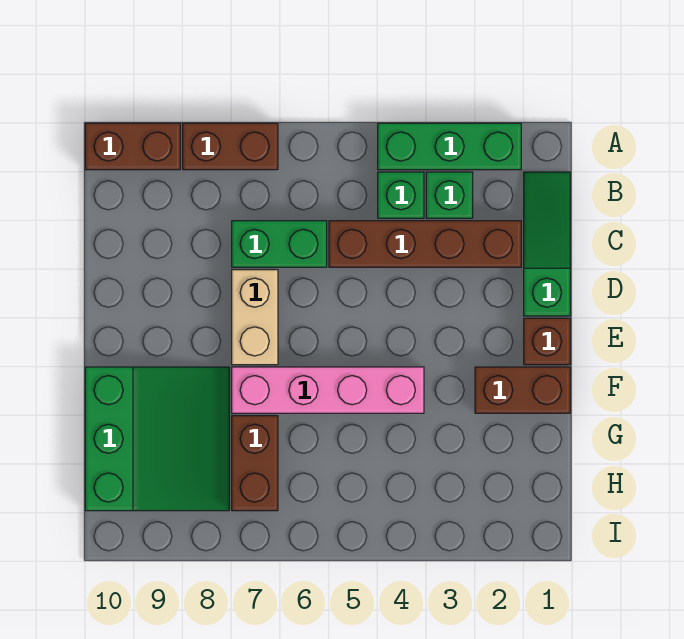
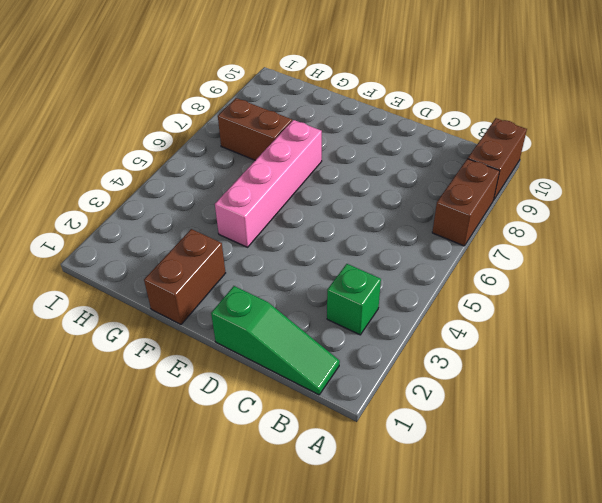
none -> green brick A2:A4 level 1
none -> green brick B4 level 1
none -> brown brick C2:C5 level 1

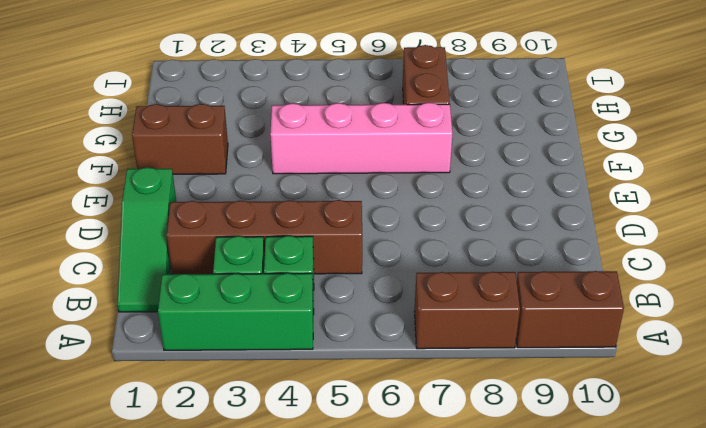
none -> green brick C6:C7 level 1
none -> tan brick D7:E7 level 1
none -> brown brick E1 level 1

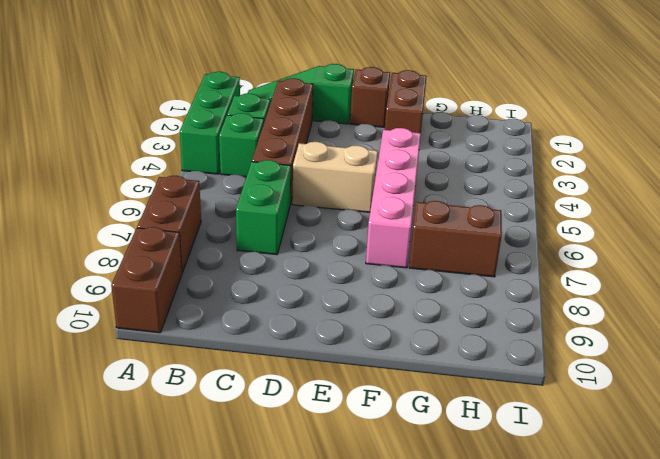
tan brick D5:E5 level 1 -> tan brick D7:E7 level 1
none -> green slope F8:H10 level 1 top 10

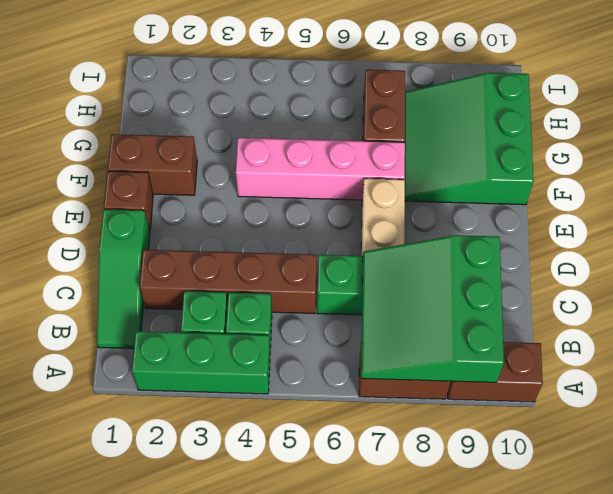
green slope A7:C9 level 2 top 9 -> none

